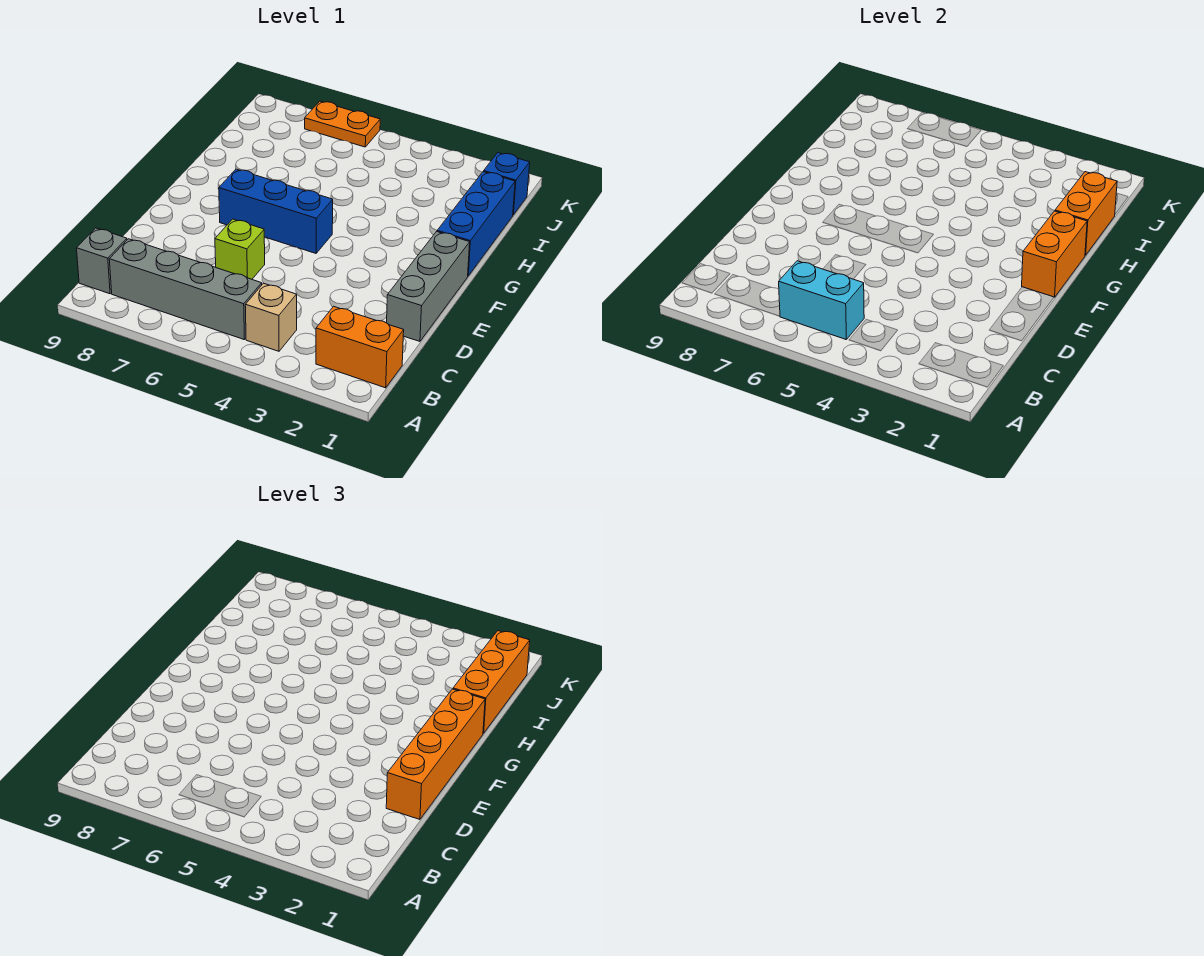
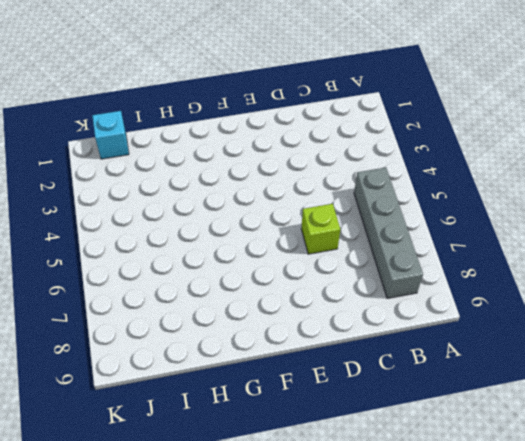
cyan brick J1 level 1 -> blue brick J1 level 1
none -> orange brick B1:B2 level 1
none -> tan brick B4 level 1
none -> grey brick B9 level 1

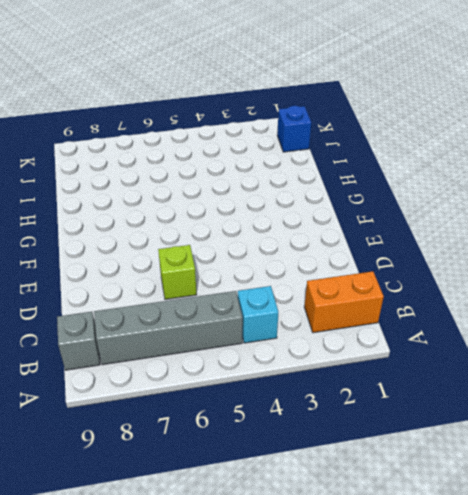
cyan brick B4 level 1 -> tan brick B4 level 1
none -> grey brick D1:F1 level 1
none -> blue brick F5:F7 level 1
none -> blue brick G1:I1 level 1

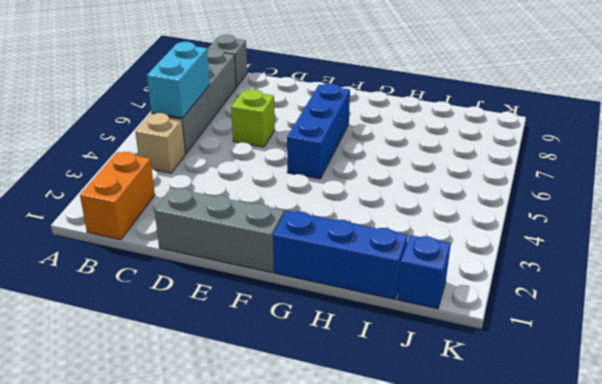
none -> orange plate K6:K7 level 1
none -> orange brick F1:G1 level 2
none -> orange brick H1:I1 level 2

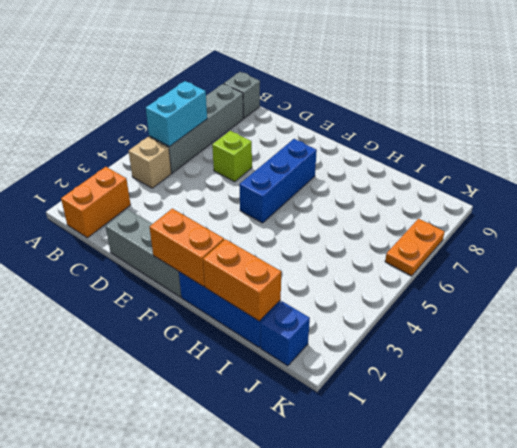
none -> orange brick D1:G1 level 3
none -> orange brick H1:J1 level 3

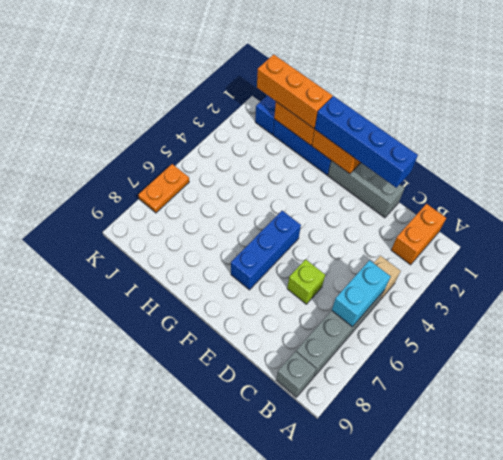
blue brick D1:G1 level 3 -> orange brick D1:G1 level 3

